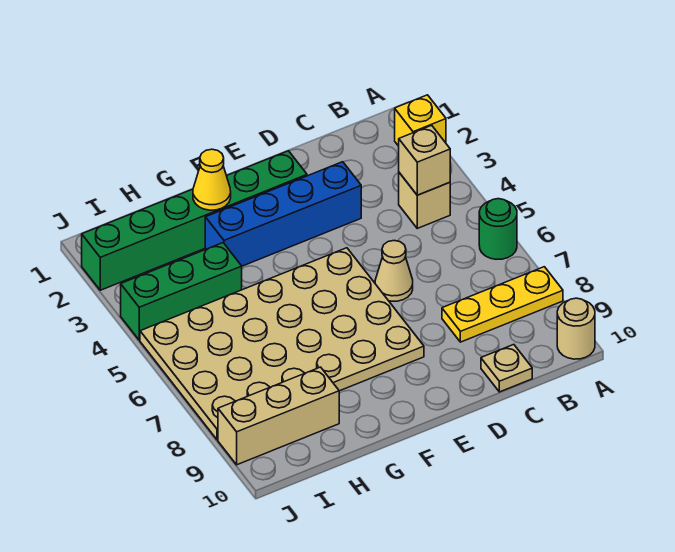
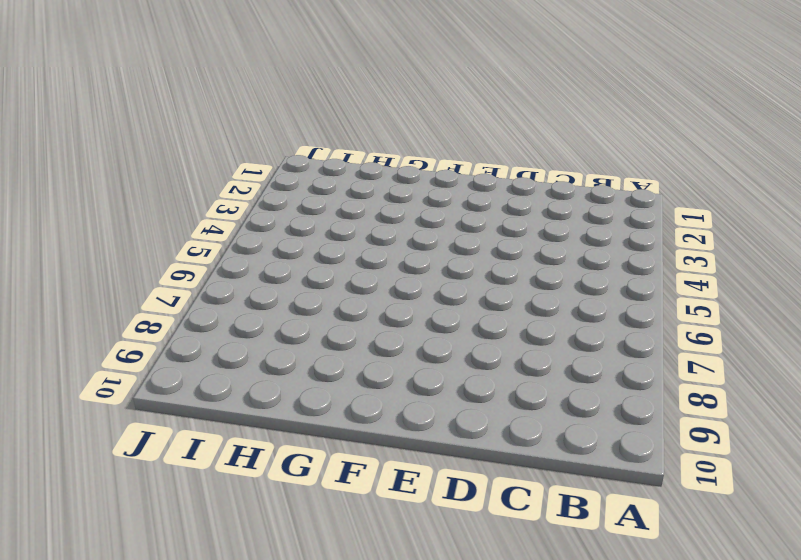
none -> yellow brick A2 level 1
none -> green round brick A6 level 1
none -> yellow plate A8:C8 level 1

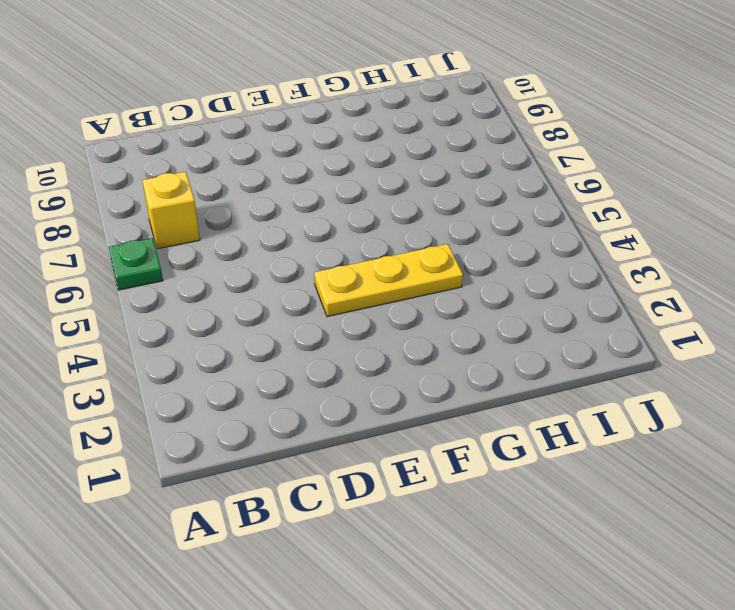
green plate A6 level 1 -> green round brick A6 level 1
yellow brick B7 level 1 -> yellow brick A2 level 1
yellow plate E4:G4 level 1 -> yellow plate A8:C8 level 1
none -> tan round brick A10 level 1
none -> tan brick B4 level 1
none -> tan plate C10 level 1

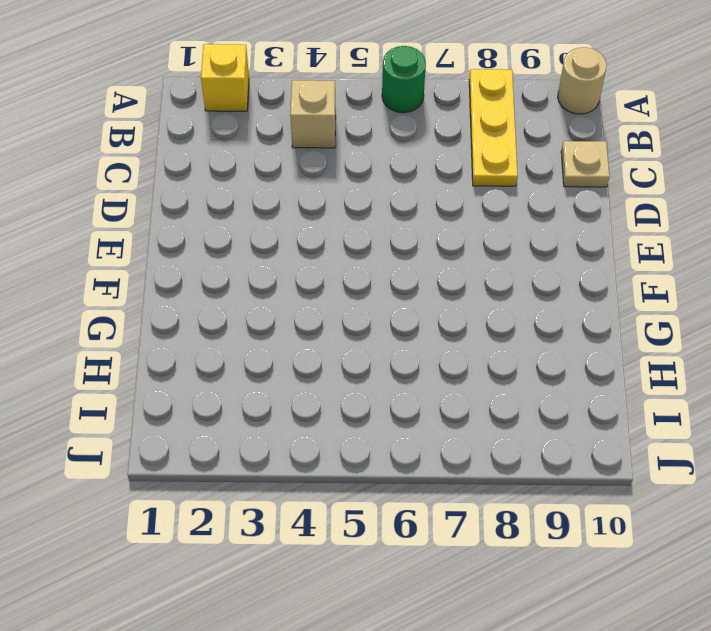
none -> blue brick D3:G3 level 1
none -> tan cone D6 level 1
none -> green brick E2:J2 level 1

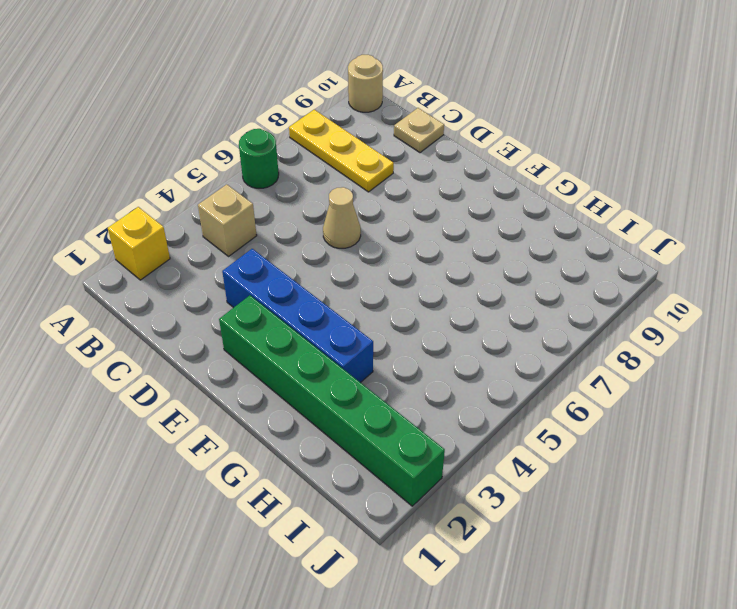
none -> tan plate E5:J8 level 1
none -> green brick H4:J4 level 1
none -> tan brick H9:J9 level 1

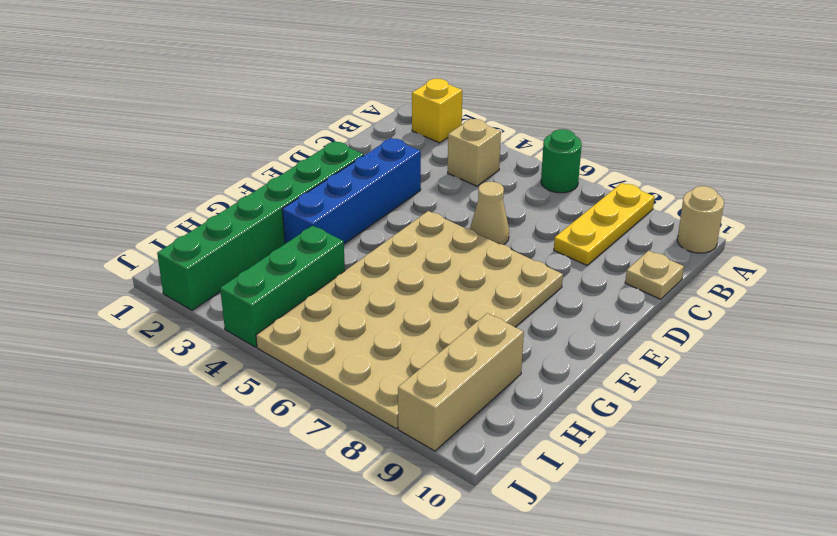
none -> tan brick B4 level 2
none -> yellow cone G2 level 2

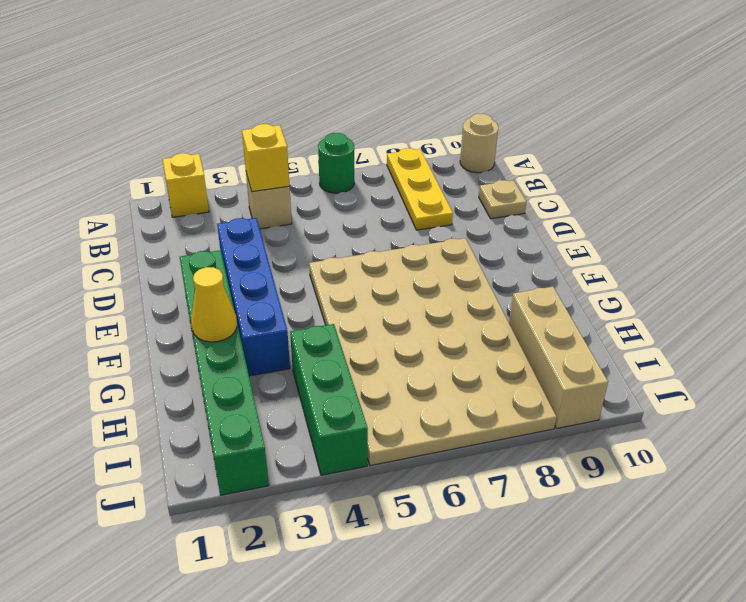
yellow brick B4 level 2 -> tan brick B4 level 2
none -> tan cone D6 level 1

